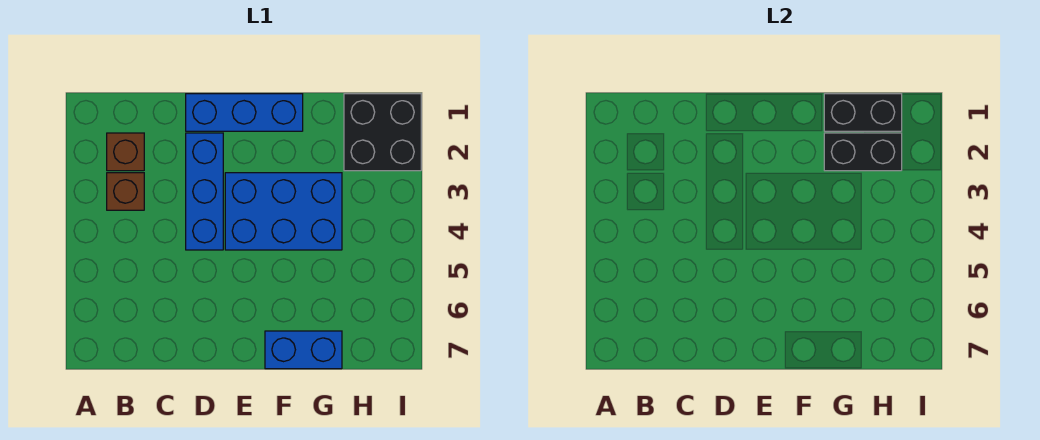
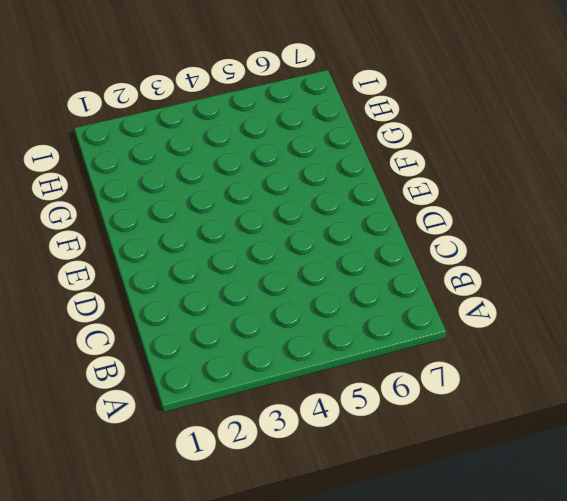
none -> brown brick B2 level 1
none -> brown brick B3 level 1

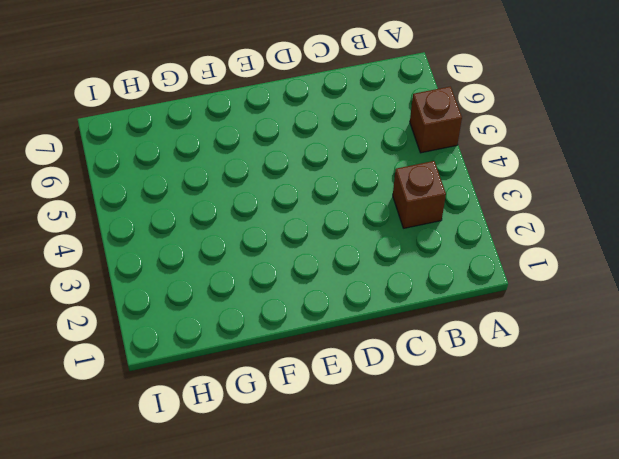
brown brick A5 level 1 -> brown brick B2 level 1
none -> blue brick D1:F1 level 1
none -> blue brick D2:D4 level 1

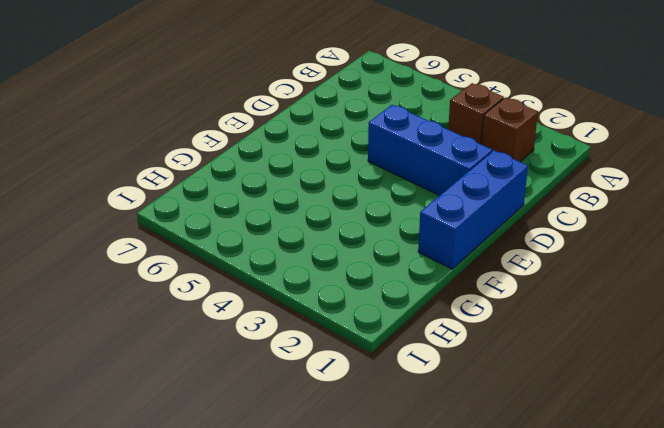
none -> blue brick E3:G4 level 1
none -> blue brick F7:G7 level 1

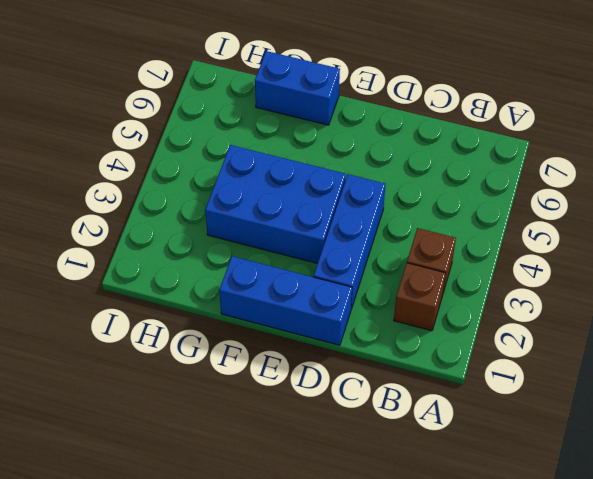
none -> black brick H1:I2 level 1
none -> black brick G1:H1 level 2

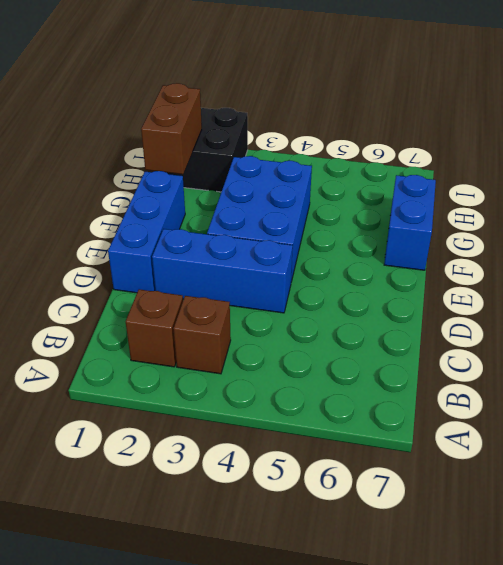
brown brick G1:H1 level 2 -> black brick G1:H1 level 2
none -> black brick G2:H2 level 2

